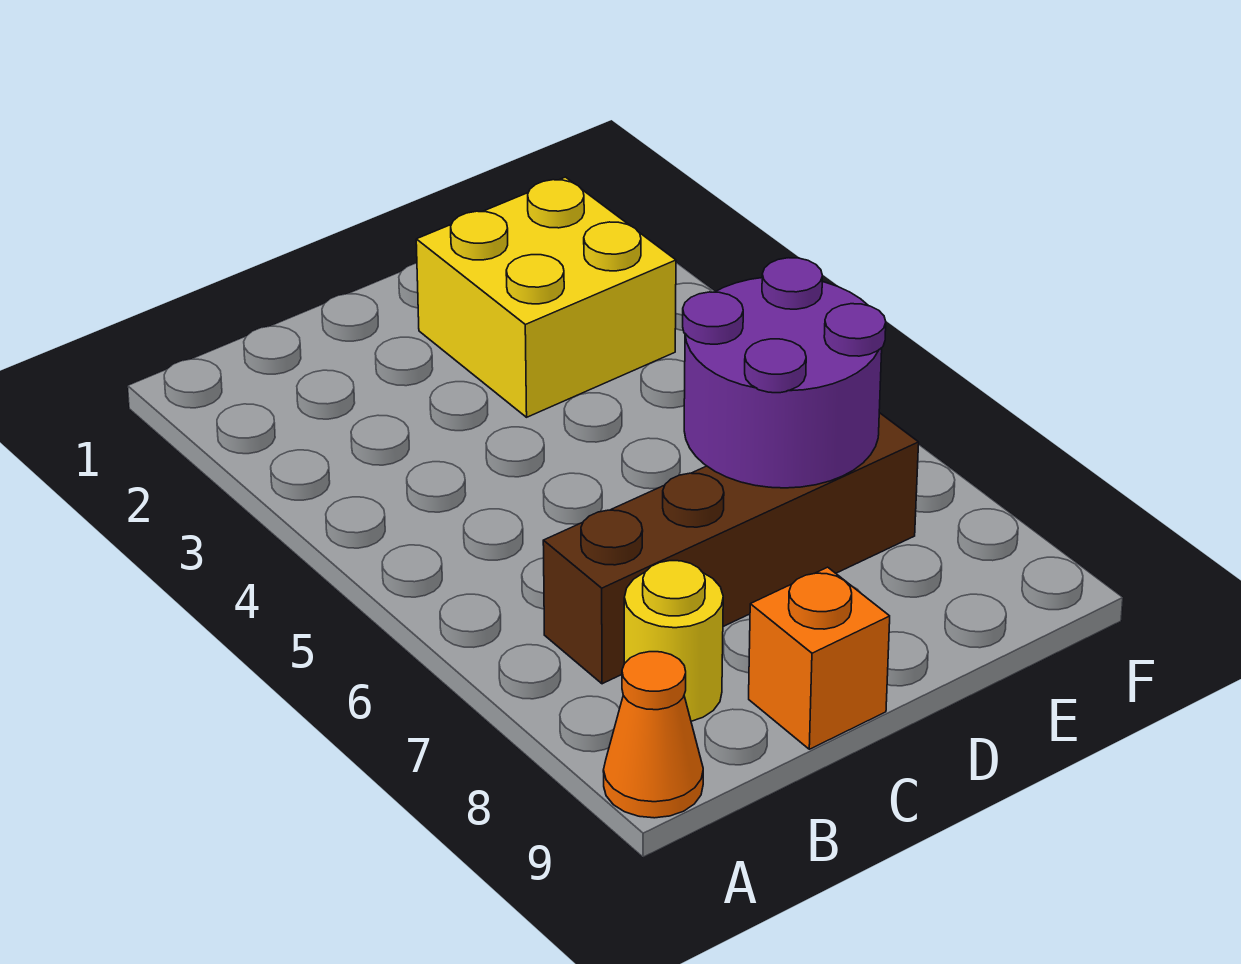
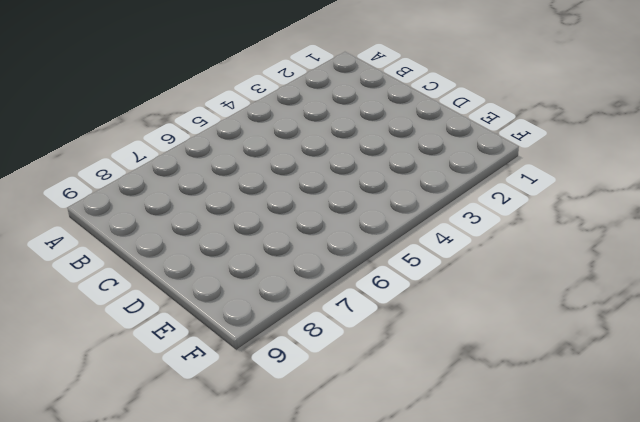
none -> orange cone A9 level 1
none -> brown brick B7:E7 level 1

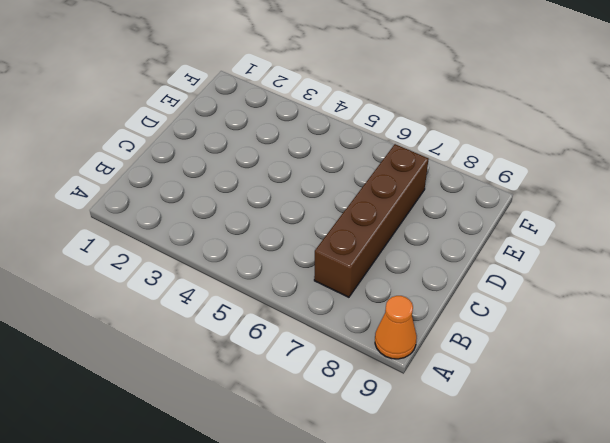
none -> yellow round brick B8 level 1
none -> orange brick C9 level 1

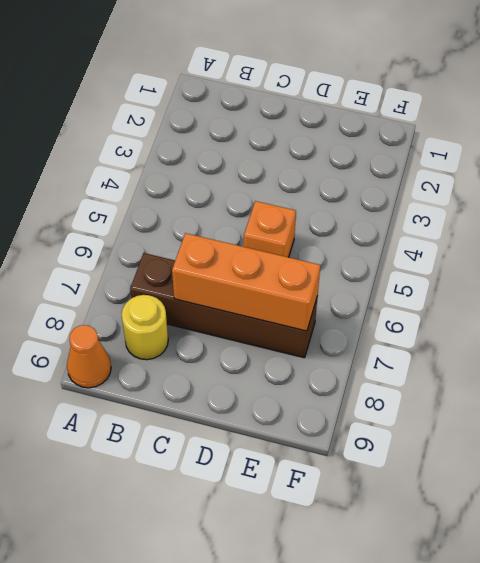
orange brick C7:E7 level 2 -> purple round brick D6:E7 level 2
orange brick D5 level 1 -> orange brick C9 level 1
none -> yellow brick D2:E3 level 1

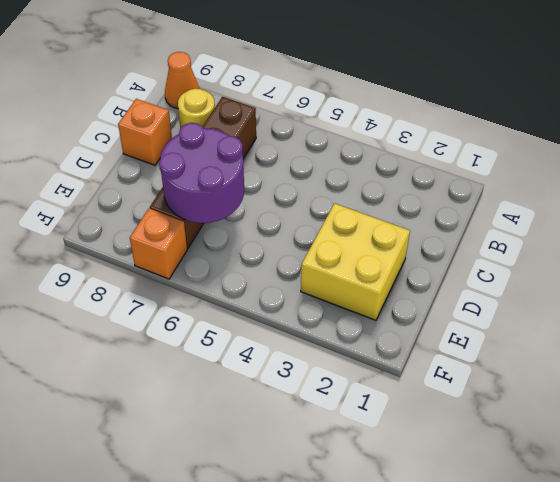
orange brick F7 level 1 -> none

